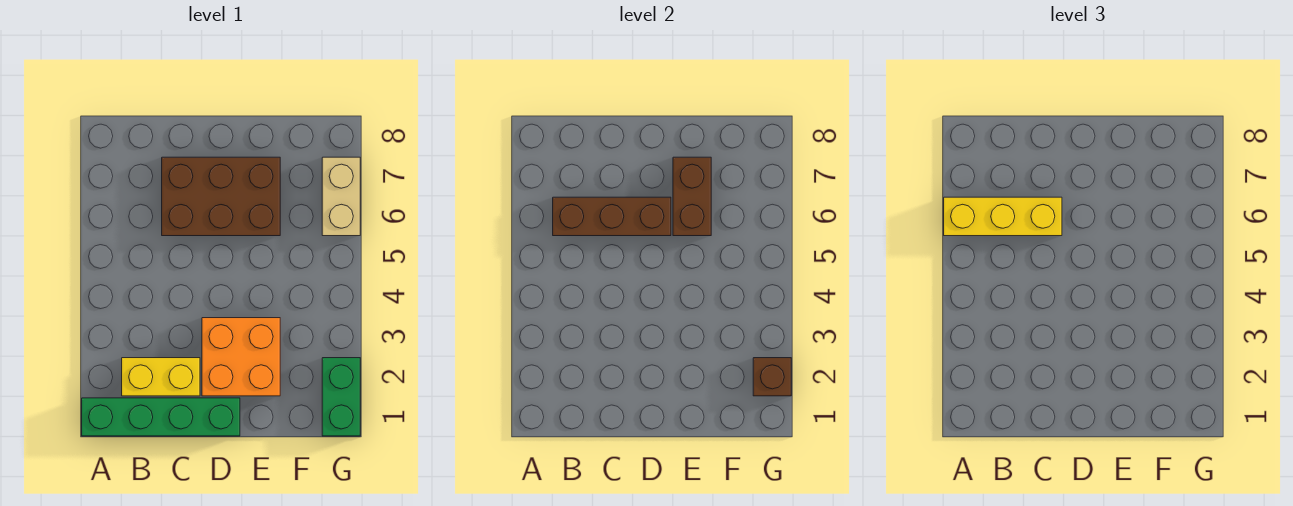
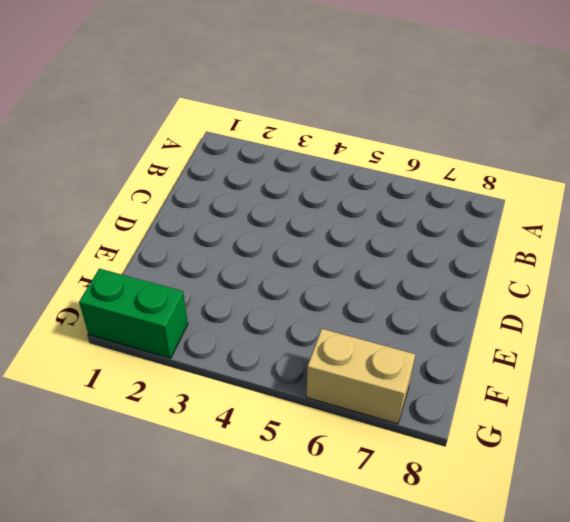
none -> green brick A1:D1 level 1
none -> yellow brick B2:C2 level 1

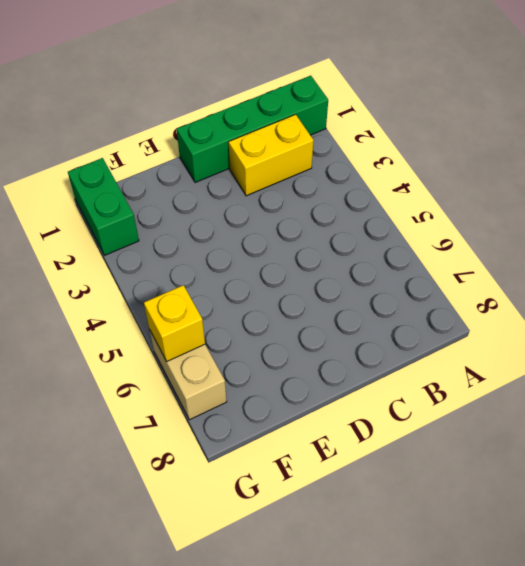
yellow brick G6 level 2 -> none
none -> brown brick C6:E7 level 1
none -> orange brick D2:E3 level 1

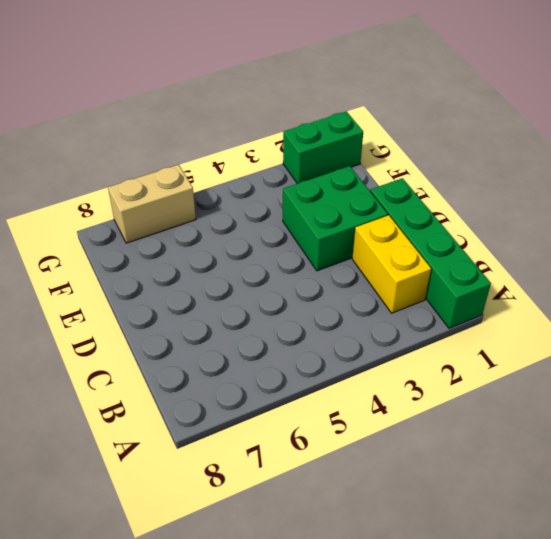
green brick D2:E3 level 1 -> orange brick D2:E3 level 1
none -> brown brick C6:E7 level 1
none -> brown brick B6:D6 level 2

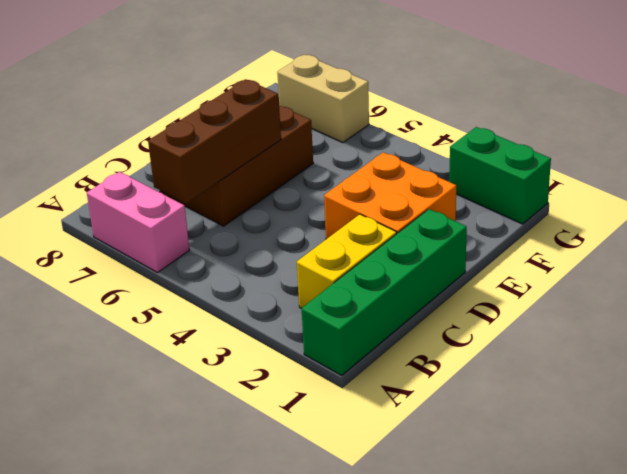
pink brick A6:A7 level 1 -> none
none -> brown brick E6:E7 level 2
none -> brown brick G2 level 2

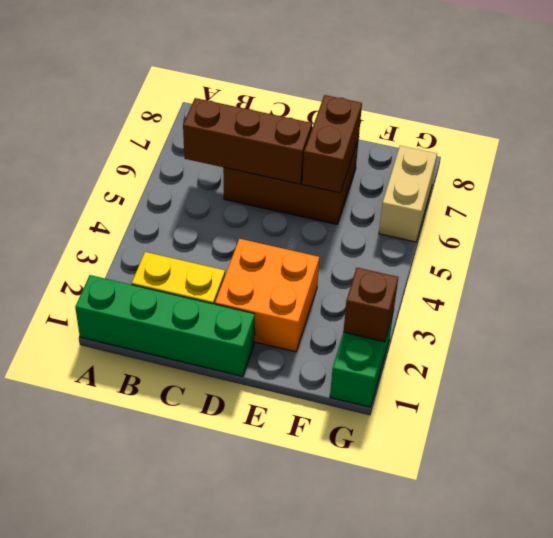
none -> yellow brick A6:C6 level 3

